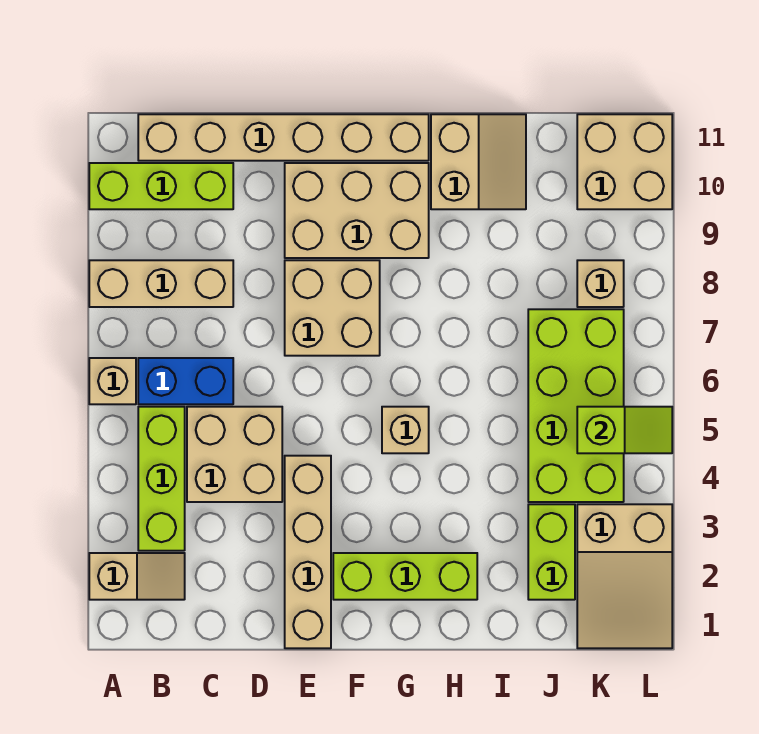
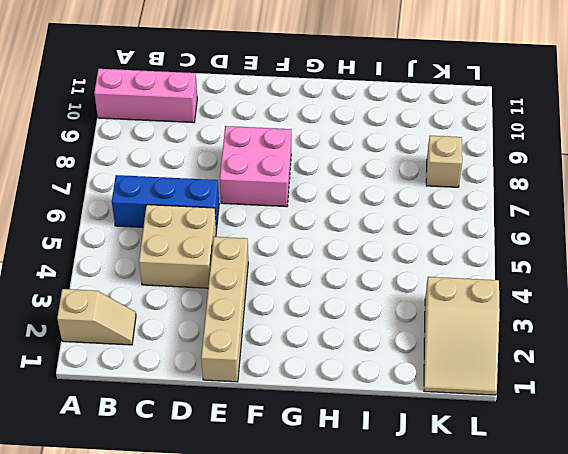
pink brick A10:C10 level 1 -> lime brick A10:C10 level 1
blue brick B6:D6 level 1 -> blue brick B6:C6 level 1
pink brick E7:F8 level 1 -> tan brick E7:F8 level 1
none -> tan brick A6 level 1
none -> tan brick A8:C8 level 1
none -> lime brick B3:B5 level 1

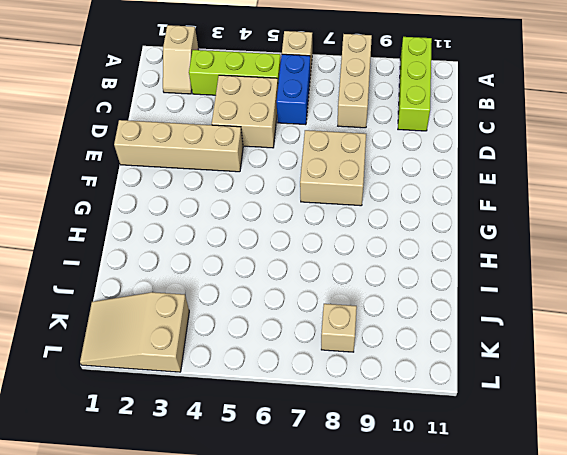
none -> tan brick B11:G11 level 1
none -> tan brick E9:G10 level 1
none -> lime brick F2:H2 level 1

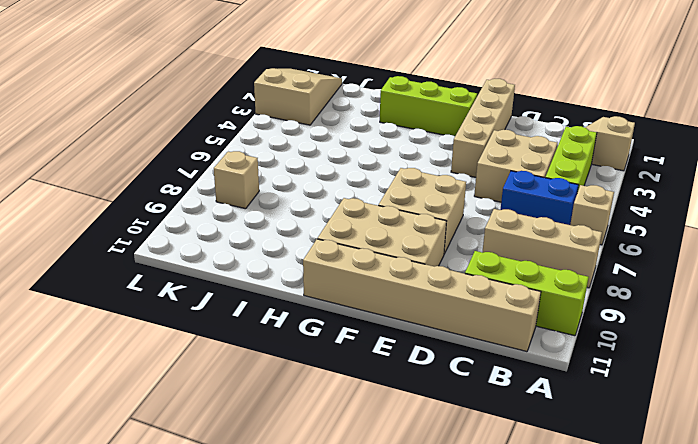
none -> tan brick G5 level 1
none -> tan slope H10:I11 level 1 top H
none -> lime brick J2:J3 level 1

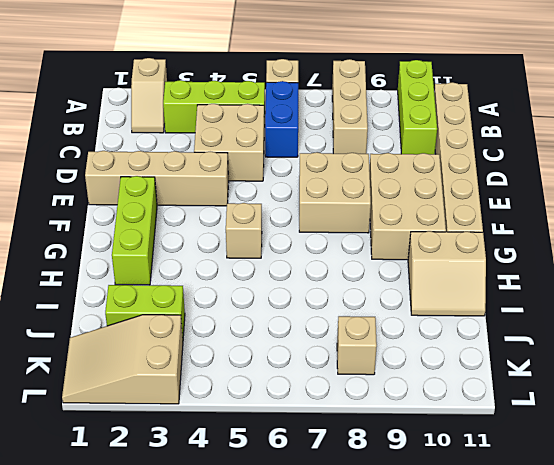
none -> lime brick J4:K7 level 1
none -> tan brick K10:L11 level 1
none -> lime slope K5:L5 level 2 top K

